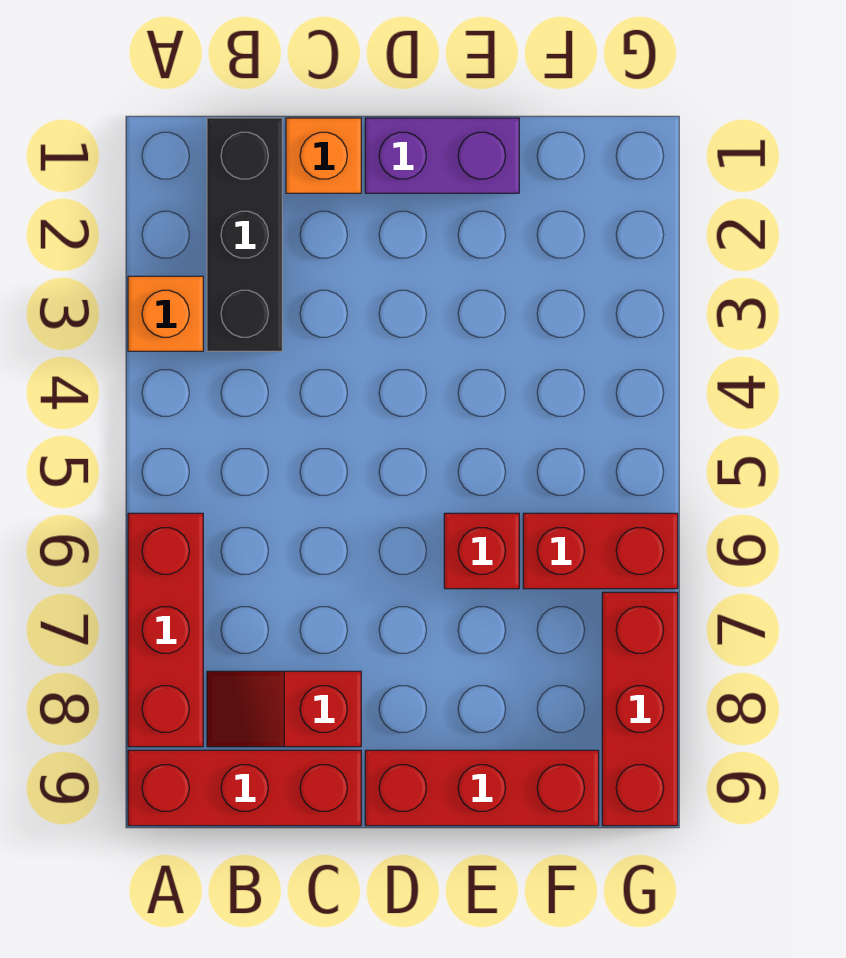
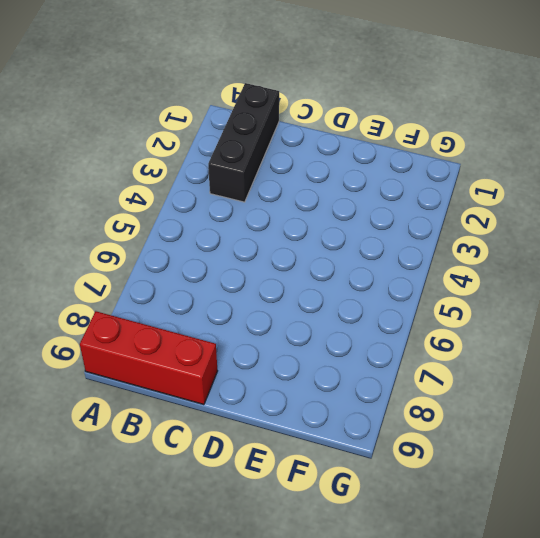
none -> orange brick A3 level 1
none -> red brick A6:A8 level 1

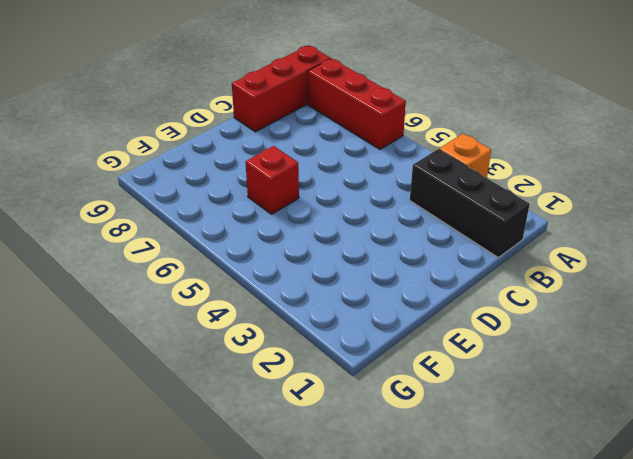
none -> red slope B8:C8 level 1 top C
none -> orange brick C1 level 1

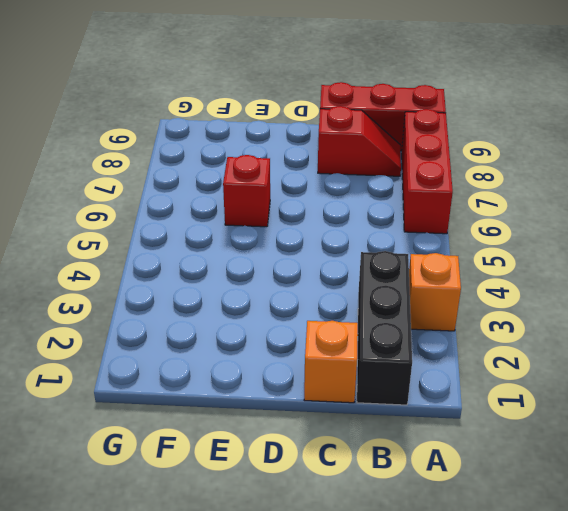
none -> purple brick D1:E1 level 1
none -> red brick D9:F9 level 1

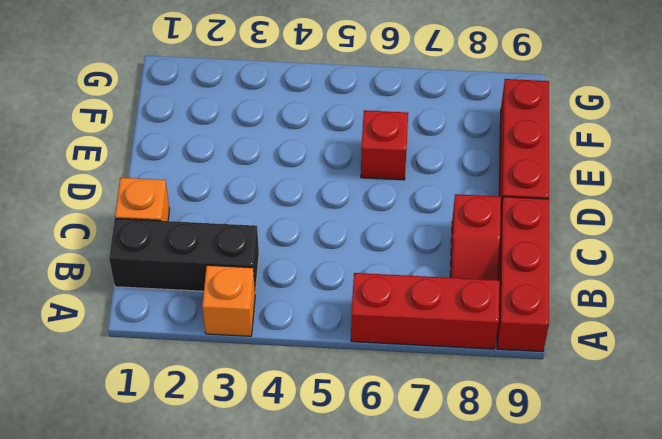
none -> purple brick D1:E1 level 1
none -> red brick F6:G6 level 1

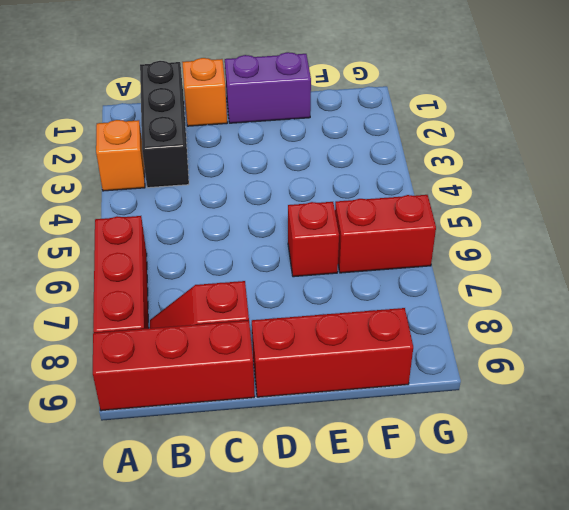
none -> red brick G7:G9 level 1

